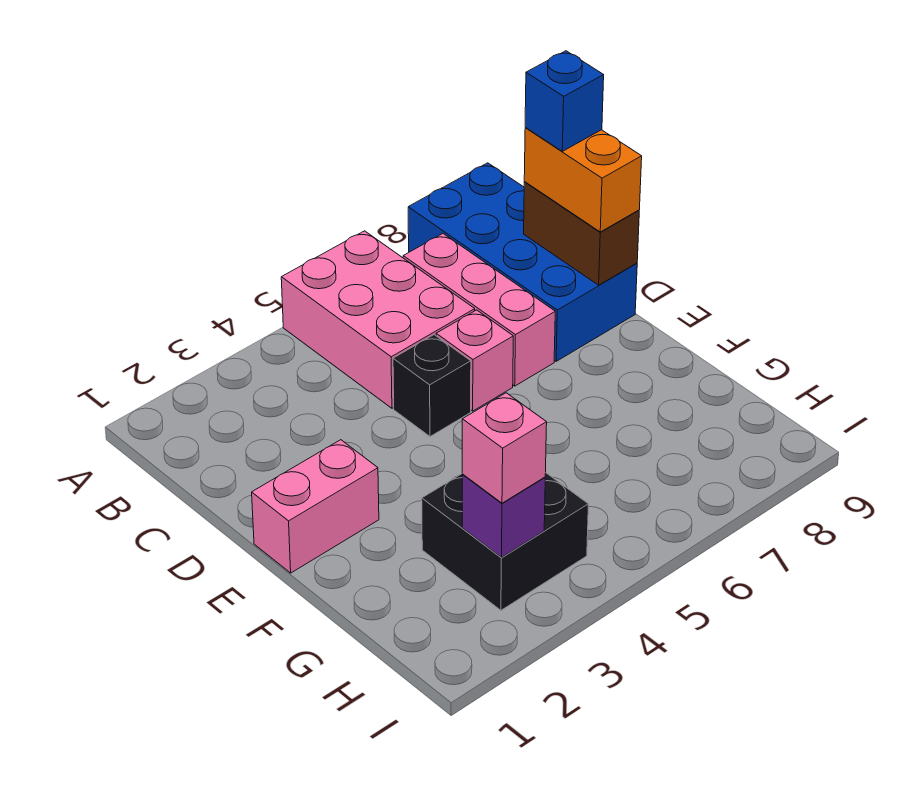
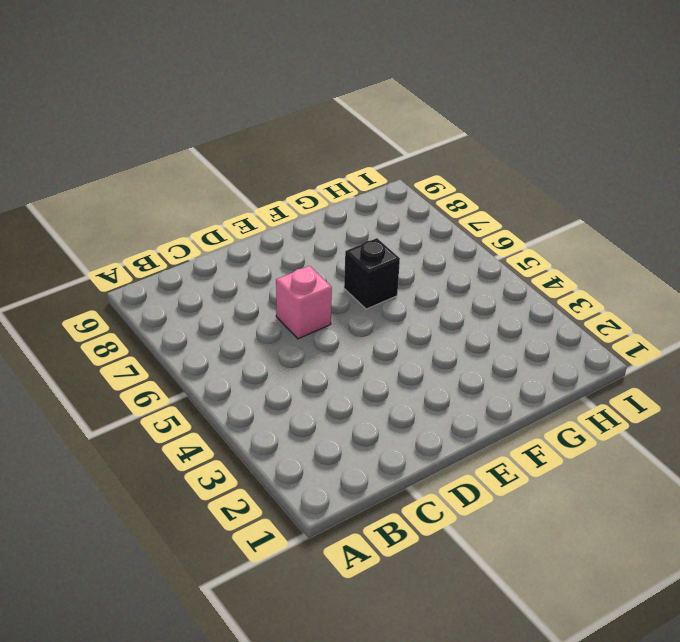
black brick F6 level 1 -> black brick D5 level 1
none -> pink brick A5:C6 level 1
none -> blue brick A8:D9 level 1
none -> pink brick B7:D7 level 1

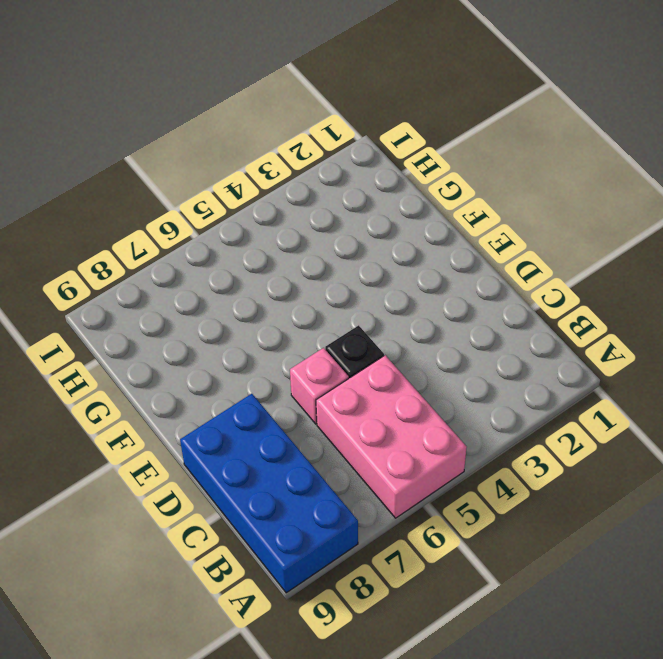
none -> pink brick B7:D7 level 1
none -> pink brick E1:E2 level 1
none -> black brick G3:H4 level 1

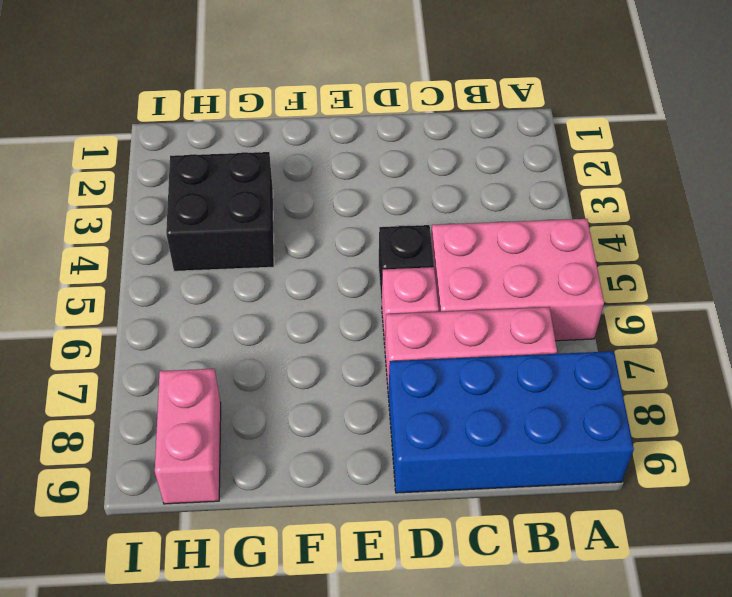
pink brick H8:H9 level 1 -> pink brick E1:E2 level 1
none -> brown brick C9:D9 level 2
none -> purple brick H3 level 2
none -> orange brick C9:D9 level 3

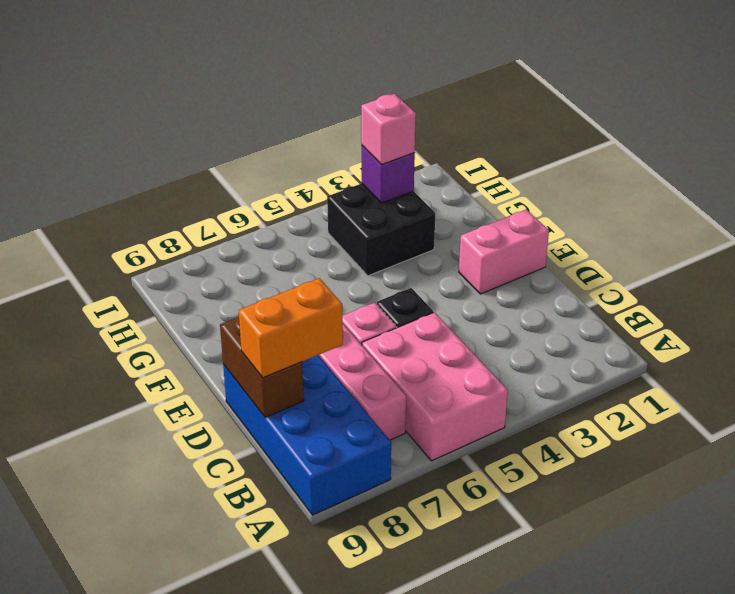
orange brick C8:C9 level 3 -> orange brick C9:D9 level 3
none -> blue brick C9 level 4

